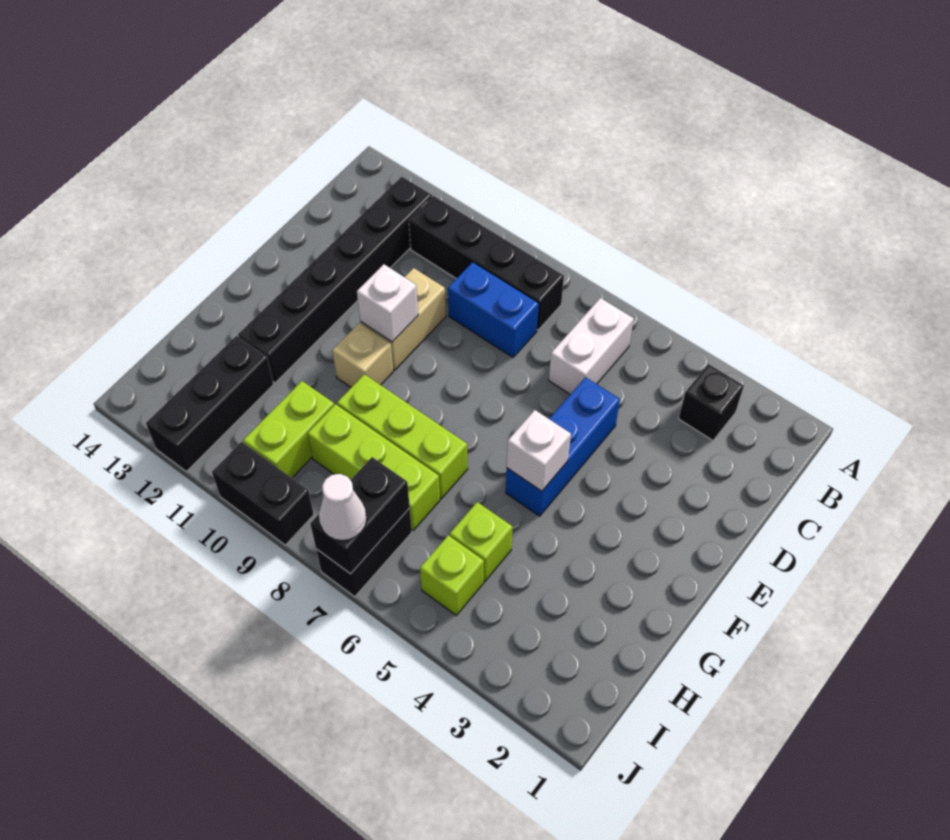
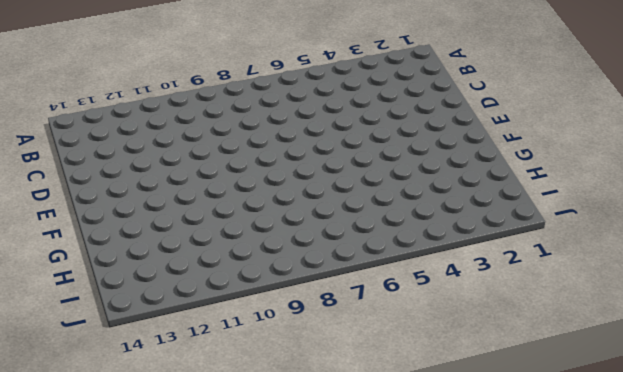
none -> black brick B3 level 1
none -> white brick B6:C6 level 1
none -> black brick B8:B11 level 1

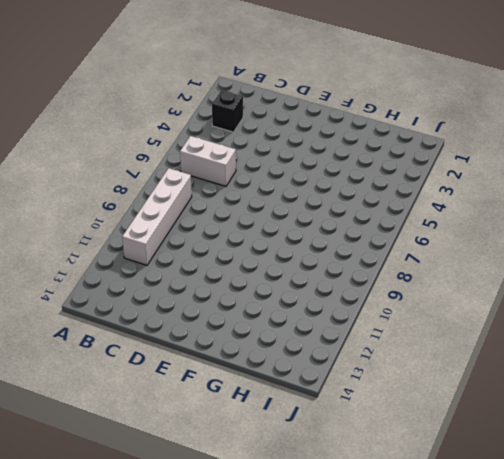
white brick B8:B11 level 1 -> black brick B8:B11 level 1
none -> black brick B12:G12 level 1
none -> blue brick C8:C9 level 1
none -> blue brick D5:F5 level 1

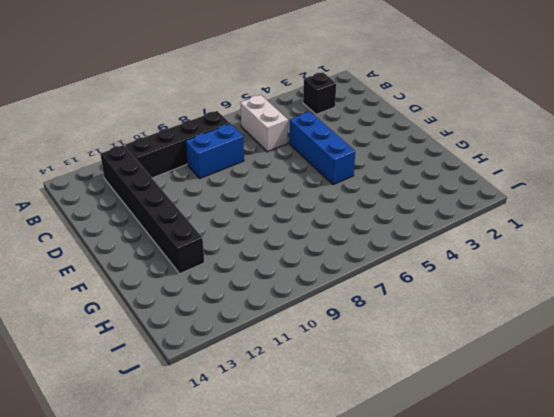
none -> tan brick D10:E10 level 1
none -> tan brick F10 level 1
none -> lime brick G7:G9 level 1

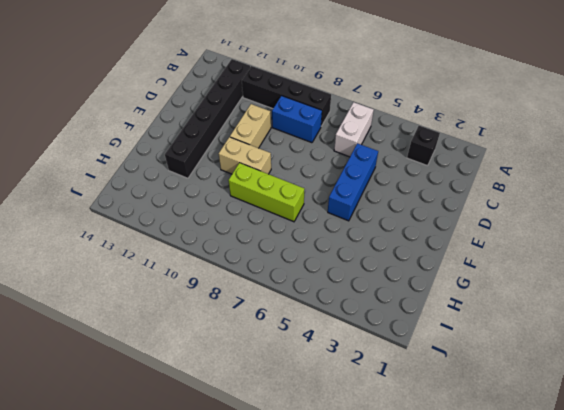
tan brick F9:F10 level 1 -> tan brick F10 level 1
none -> lime brick H5 level 1
none -> lime brick H7:H9 level 1
none -> lime brick H10:I10 level 1

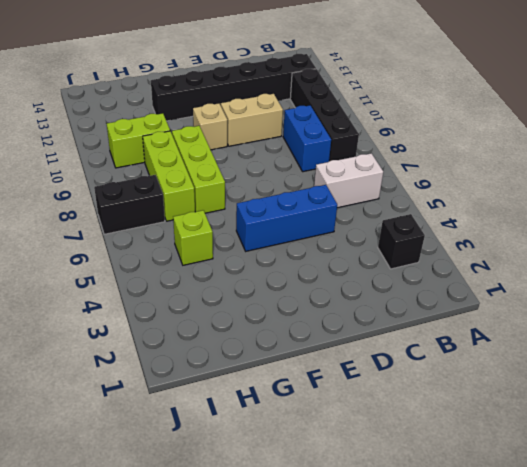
none -> black brick H12:J12 level 1
none -> lime brick I5 level 1
none -> black brick J9:J10 level 1

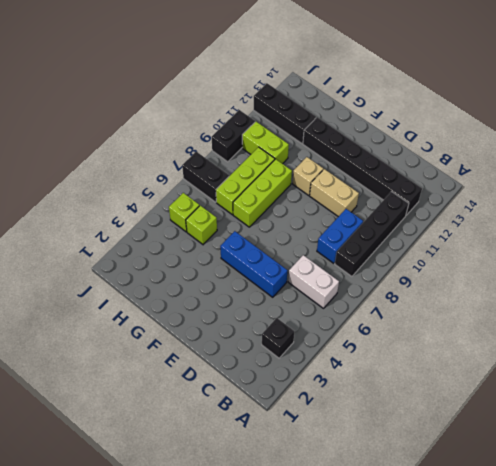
none -> white brick E10 level 2
none -> white brick F5 level 2
none -> black brick I7:J7 level 2

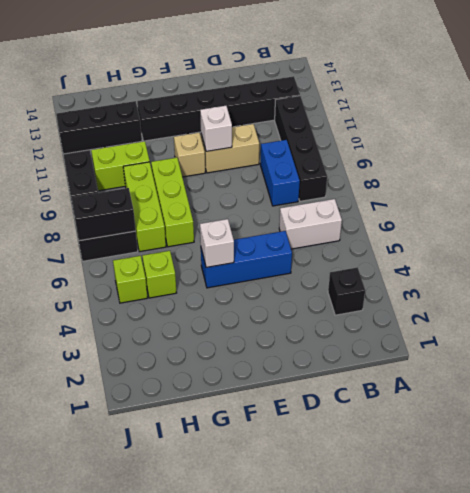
none -> white cone J7 level 3

